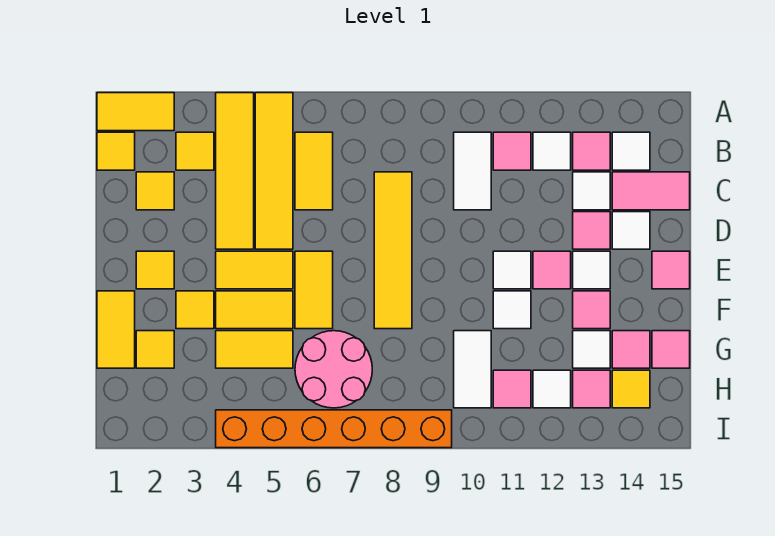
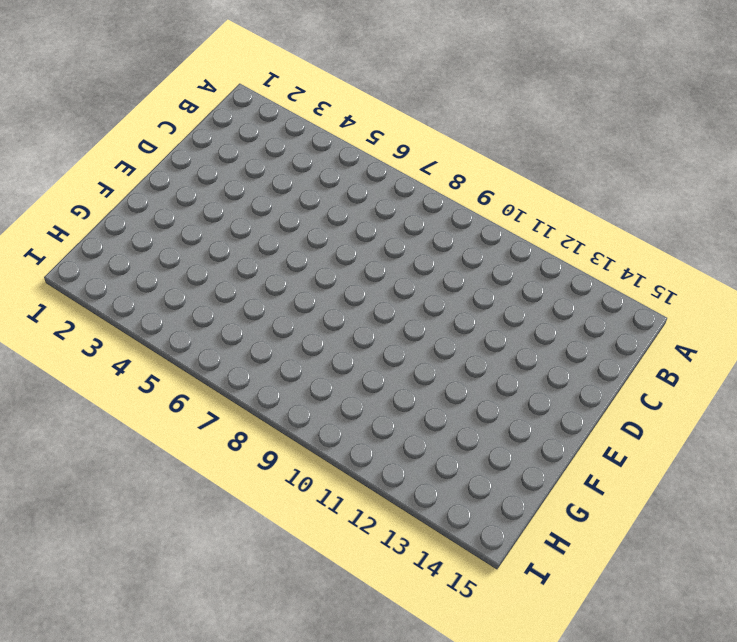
none -> yellow tile A1:A2 level 1
none -> yellow tile A4:D4 level 1
none -> yellow tile A5:D5 level 1
none -> yellow tile B1 level 1

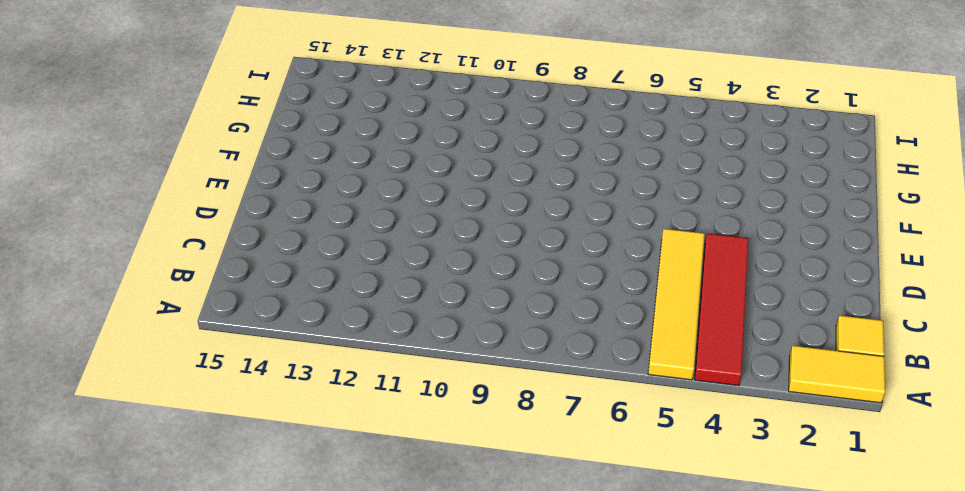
red tile A4:D4 level 1 -> yellow tile A4:D4 level 1
none -> yellow tile B3 level 1
none -> yellow tile B6:C6 level 1
none -> white tile B10:C10 level 1
none -> pink tile B11 level 1

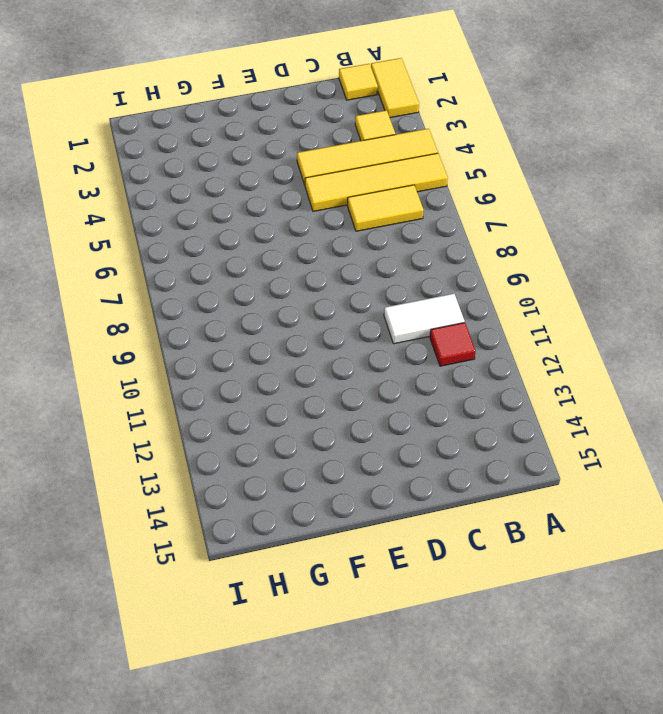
red tile B11 level 1 -> pink tile B11 level 1
none -> white tile B12 level 1
none -> pink tile B13 level 1
none -> white tile B14 level 1
none -> yellow tile C2 level 1

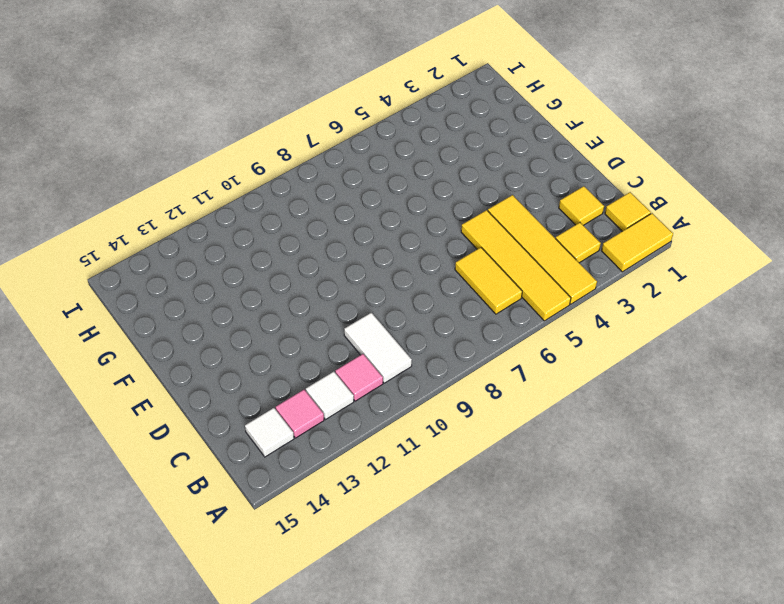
none -> yellow tile C8:F8 level 1
none -> white tile C13 level 1
none -> pink tile C14:C15 level 1
none -> pink tile D13 level 1

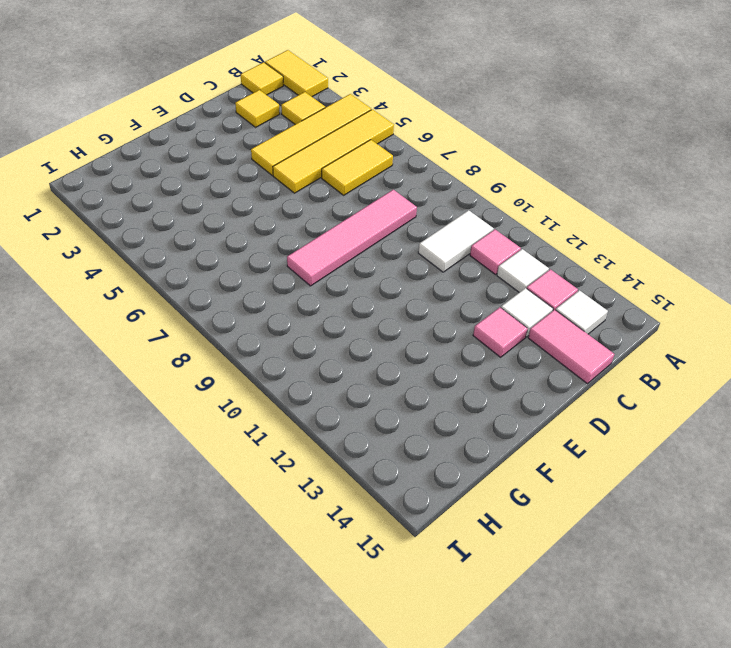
pink tile C8:F8 level 1 -> yellow tile C8:F8 level 1
none -> white tile D14 level 1
none -> yellow tile E2 level 1
none -> yellow tile E4:E5 level 1
none -> yellow tile E6:F6 level 1

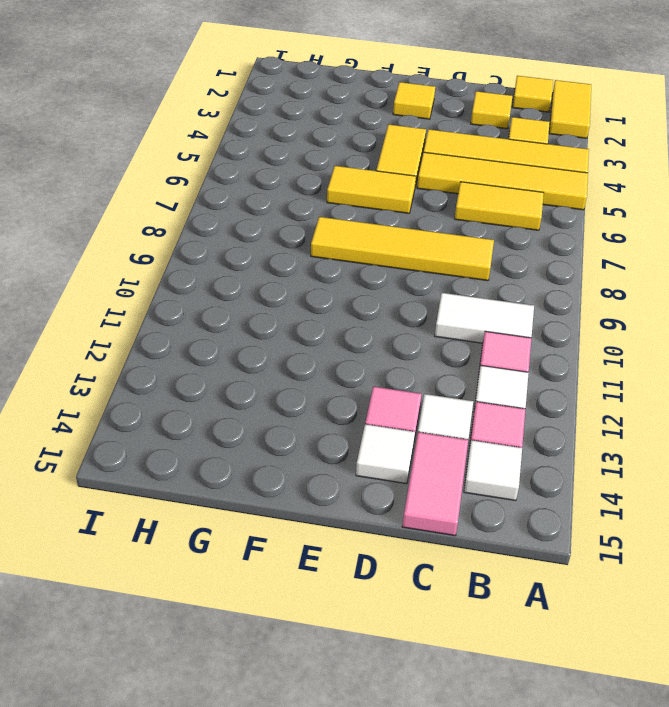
none -> white tile E11 level 1
none -> pink tile E12 level 1
none -> white tile E13 level 1
none -> pink tile E15 level 1

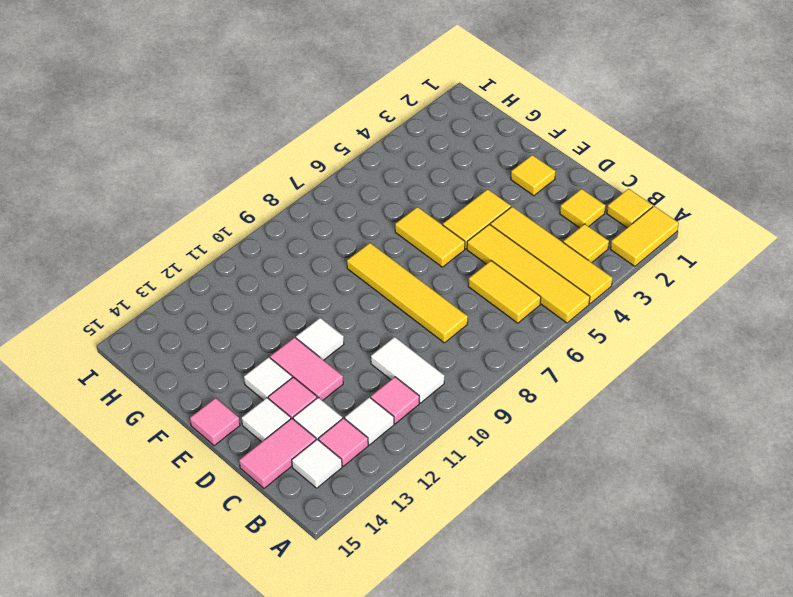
pink tile D12:E12 level 1 -> pink tile E12 level 1
none -> yellow tile F1:G1 level 1
none -> yellow tile F3 level 1
none -> yellow tile F4:F5 level 1
none -> white tile F11 level 1

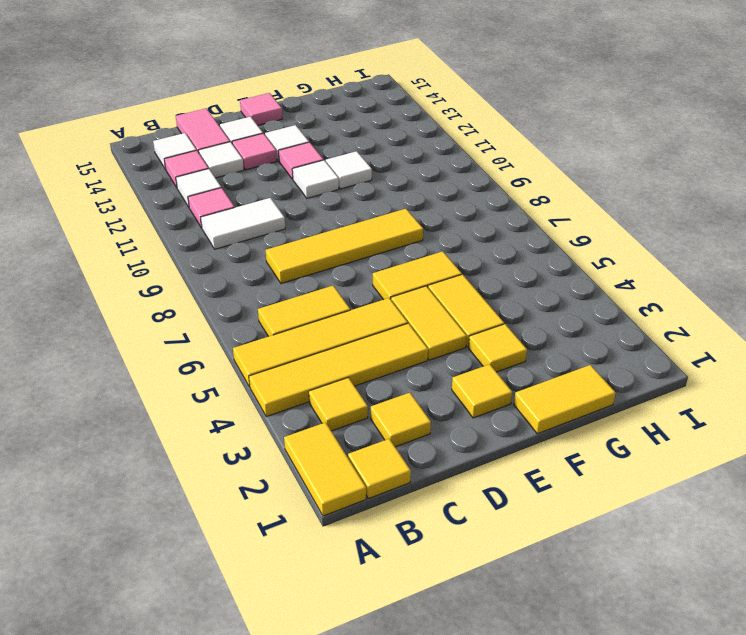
none -> pink tile F13 level 1
none -> yellow tile G2 level 1
none -> yellow tile G4:G5 level 1
none -> pink round brick G6:H7 level 1

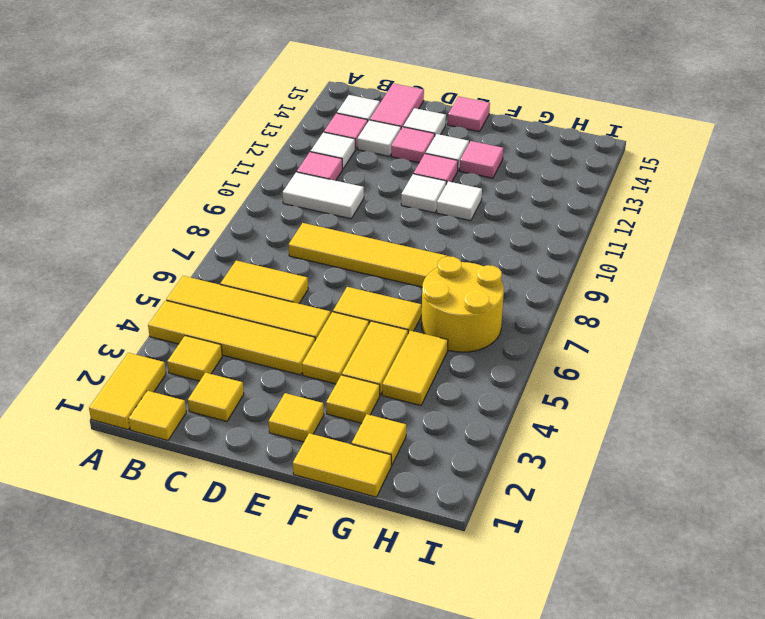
yellow round brick G6:H7 level 1 -> pink round brick G6:H7 level 1
none -> white tile G10:H10 level 1
none -> white tile G13 level 1
none -> pink tile G14 level 1
none -> pink tile G15 level 1

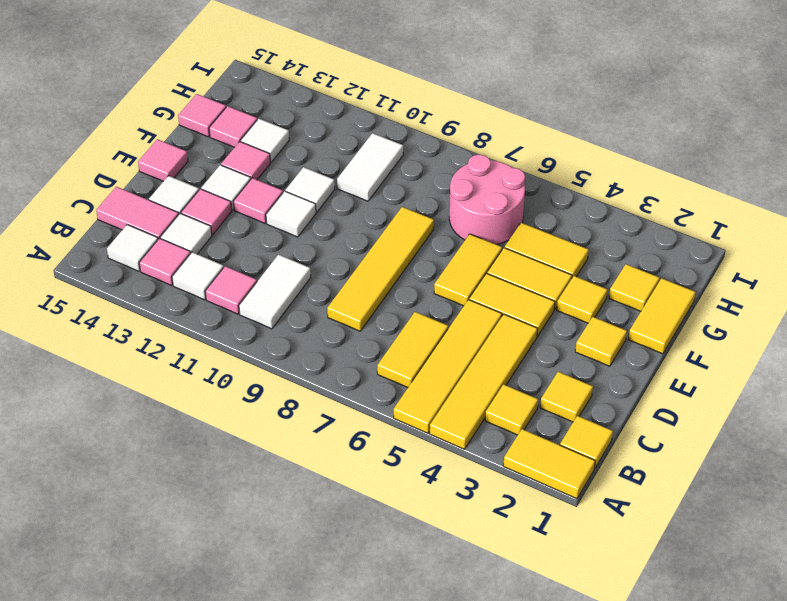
none -> pink tile H11 level 1
none -> white tile H12 level 1
none -> pink tile H13 level 1
none -> yellow tile H14 level 1

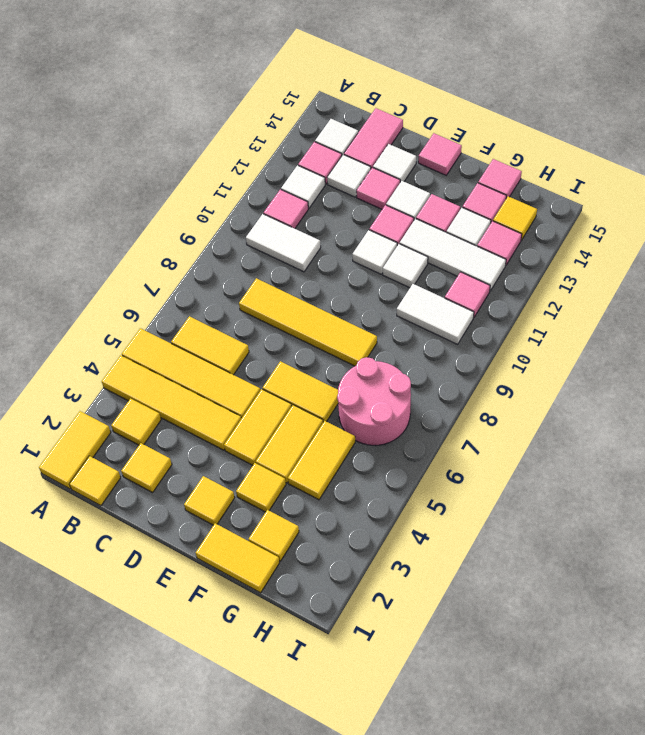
white tile F12:H12 level 1 -> white tile H12 level 1
none -> orange brick I4:I9 level 1

